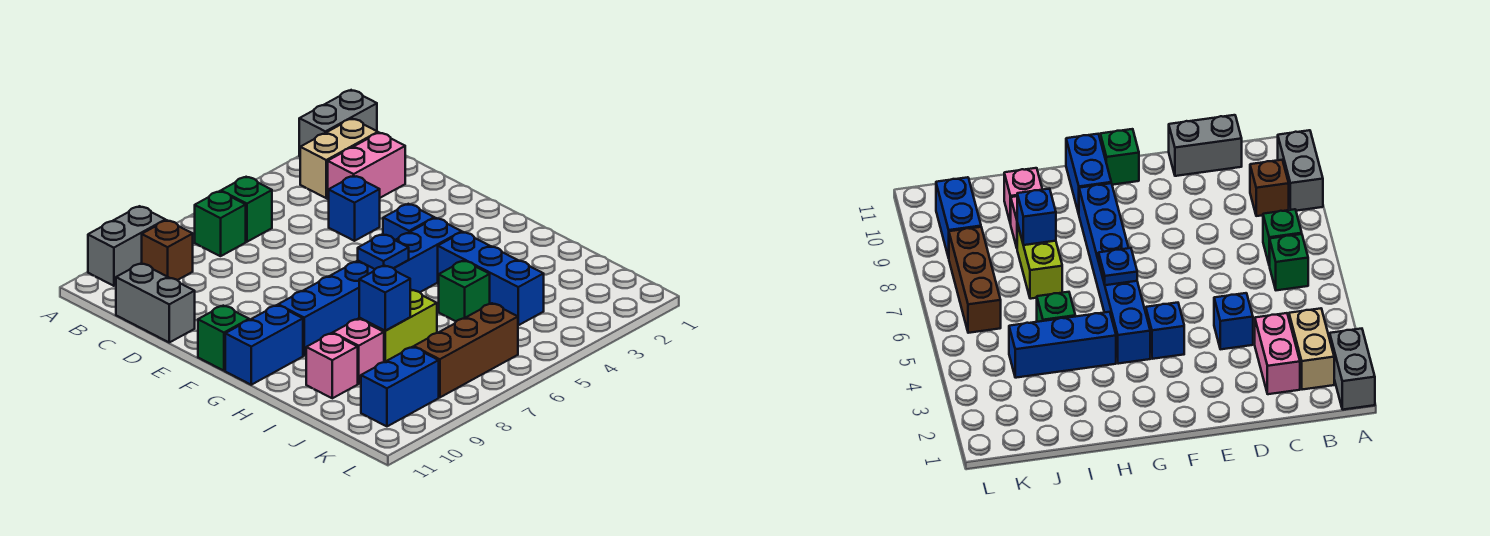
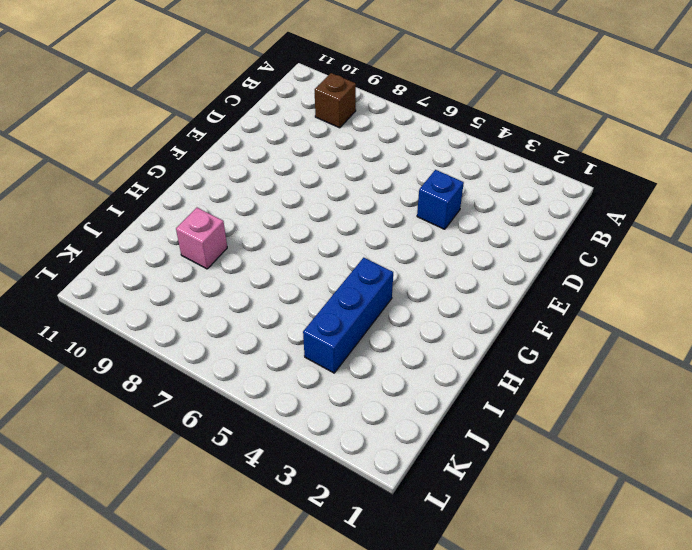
none -> grey brick A1:A2 level 1
none -> grey brick A9:A10 level 1
none -> tan brick B2:B3 level 1

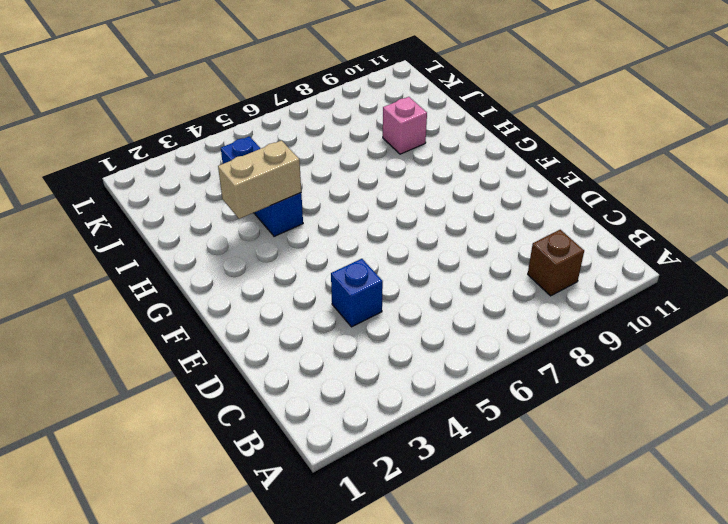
tan brick H3:H4 level 2 -> tan brick B2:B3 level 1
none -> grey brick A1:A2 level 1
none -> grey brick A9:A10 level 1
none -> green brick B6 level 1

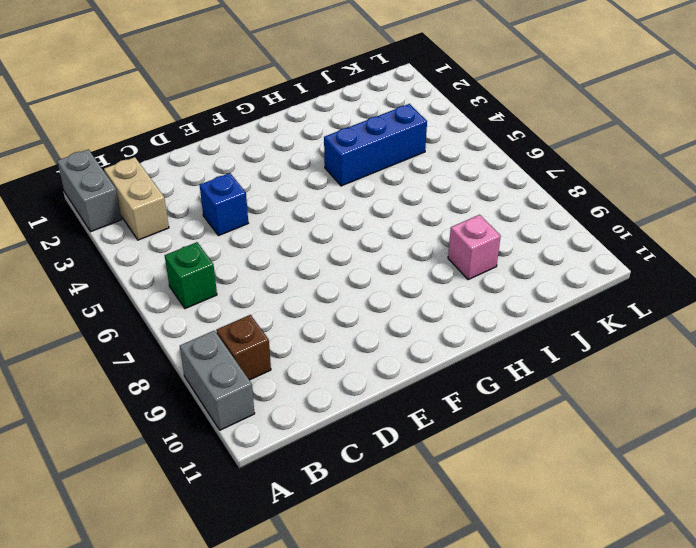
none -> green brick B7 level 1
none -> pink brick C2:C3 level 1
none -> grey brick C11:D11 level 1

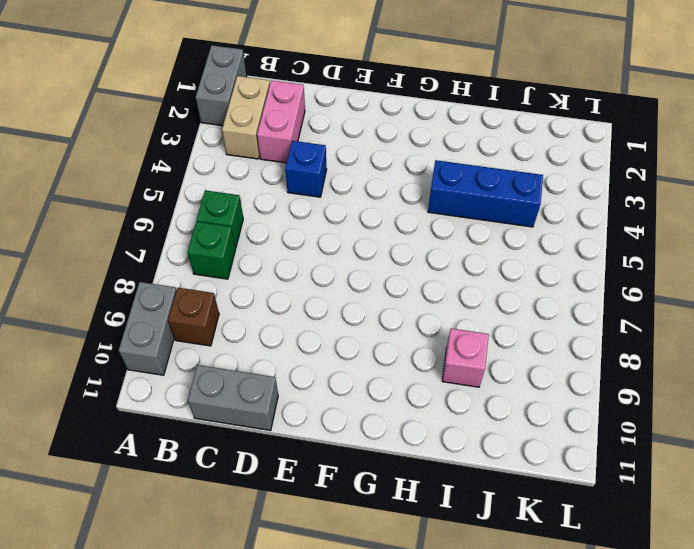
none -> blue brick F4 level 1
none -> green brick F11 level 1
none -> blue brick G4:G9 level 1

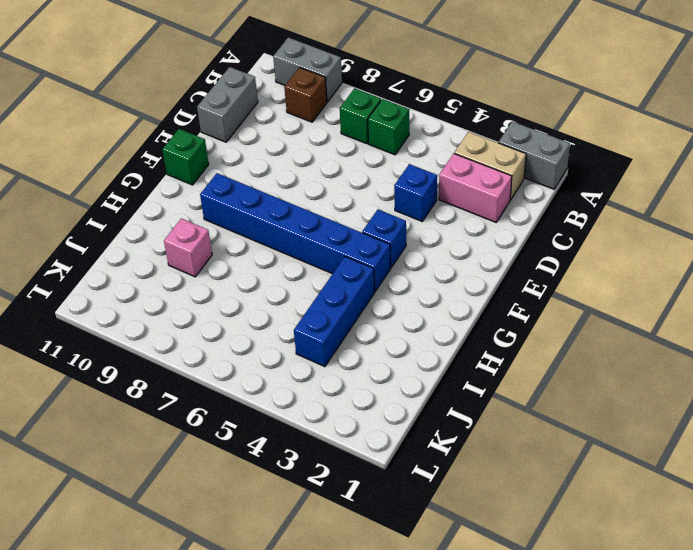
none -> blue brick G10:G11 level 1
none -> green brick I5 level 1
none -> lime brick I7:I8 level 1

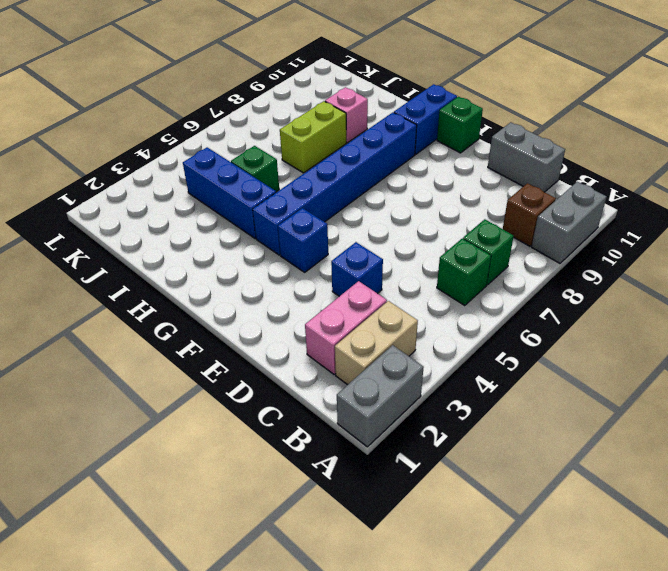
none -> pink brick I10 level 1
none -> brown brick K6:K8 level 1
none -> blue brick K9:K10 level 1

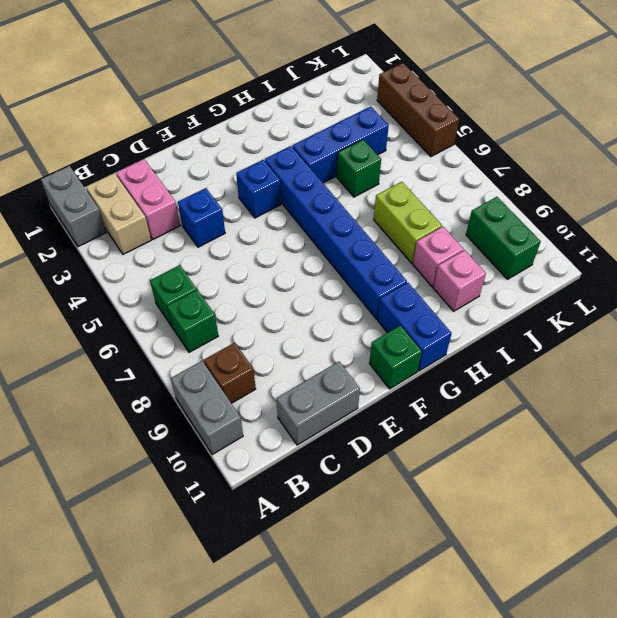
green brick K9:K10 level 1 -> blue brick K9:K10 level 1
brown brick L3:L5 level 1 -> brown brick K6:K8 level 1
none -> blue plate G6 level 2
none -> blue brick I8 level 2

